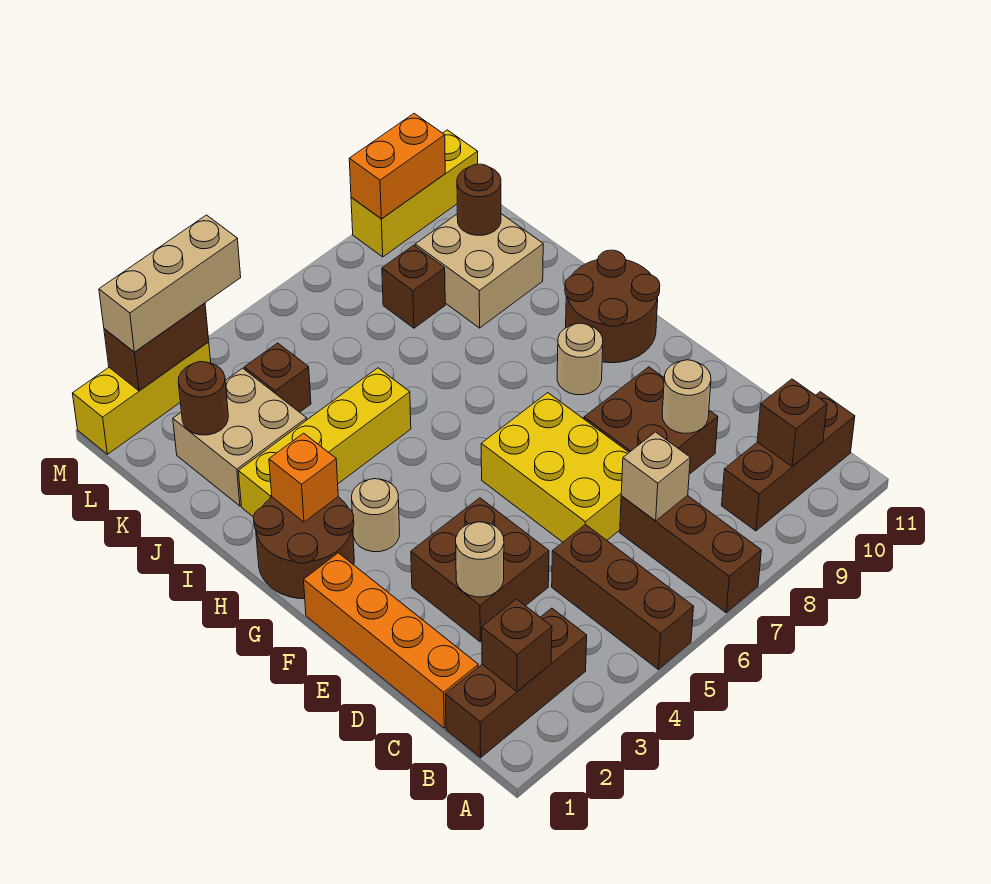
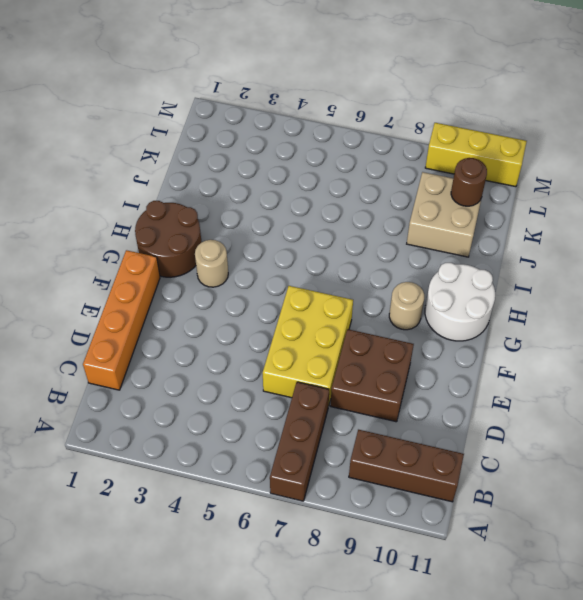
white round brick G10:H11 level 1 -> brown round brick G10:H11 level 1
none -> brown brick A5:C5 level 1
none -> brown brick B1:B3 level 1
none -> brown brick D3:E4 level 1
none -> yellow brick I2:I5 level 1

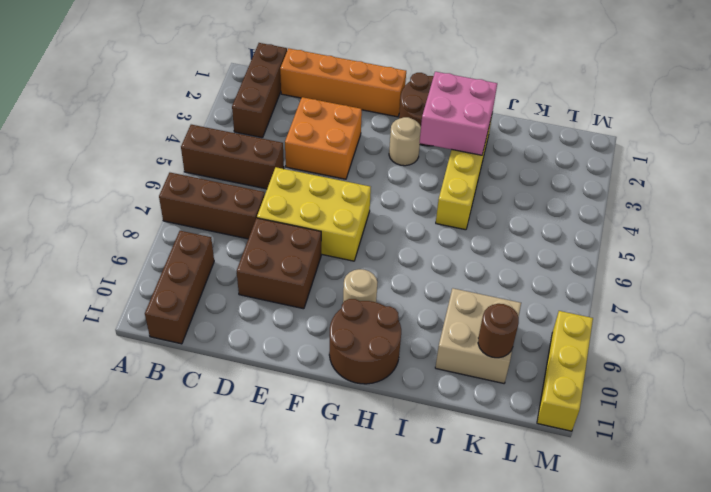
orange brick D3:E4 level 1 -> brown brick D3:E4 level 1
pink brick H2:I3 level 2 -> orange brick H2 level 2
none -> tan brick J2:K3 level 1
none -> brown brick K4 level 1
none -> brown brick K8 level 1
none -> yellow brick M1:M3 level 1

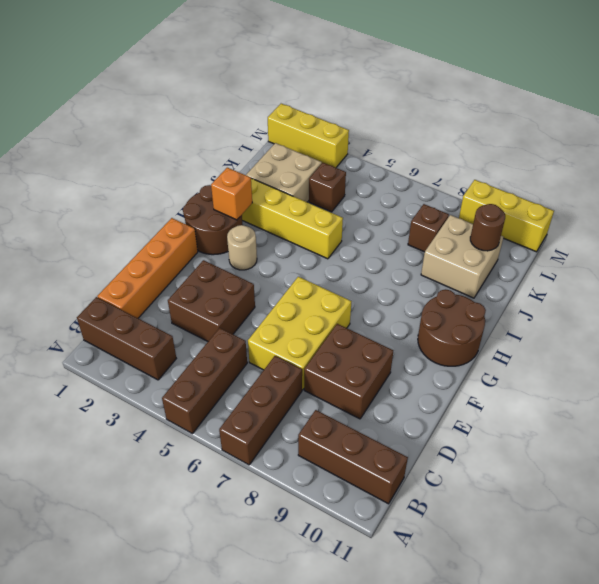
none -> tan round brick G9 level 1
none -> brown brick B2 level 2
none -> brown brick B10 level 2
none -> tan brick C7 level 2

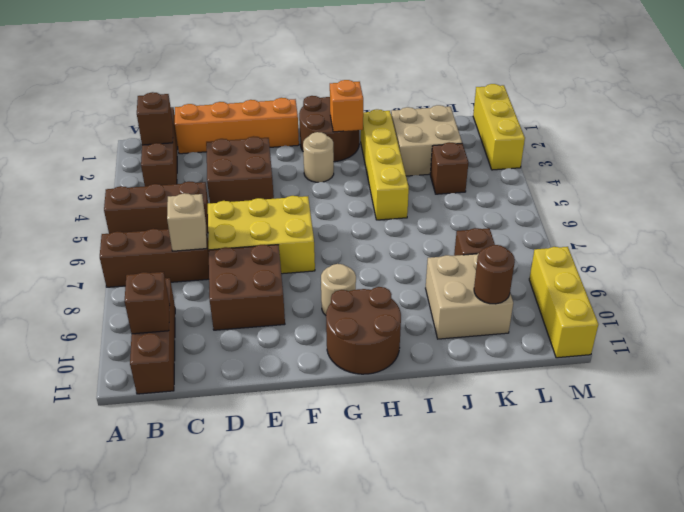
none -> tan round brick D3 level 2
none -> tan round brick D9 level 2
none -> brown round brick K2 level 2
none -> brown brick M2:M3 level 2

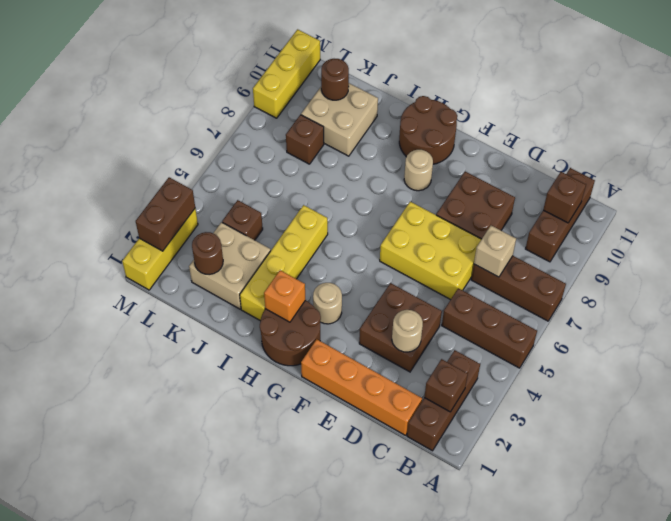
none -> tan round brick D9 level 2
none -> orange brick M9:M10 level 2
none -> tan brick M2:M4 level 3

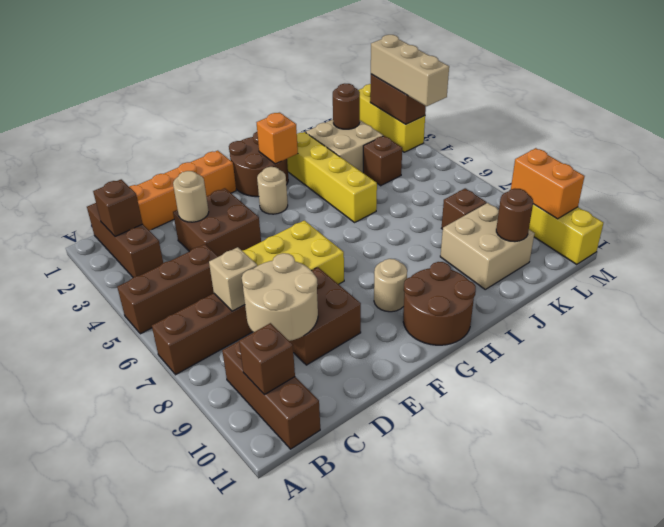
tan round brick C8:D9 level 2 -> tan round brick D9 level 2

